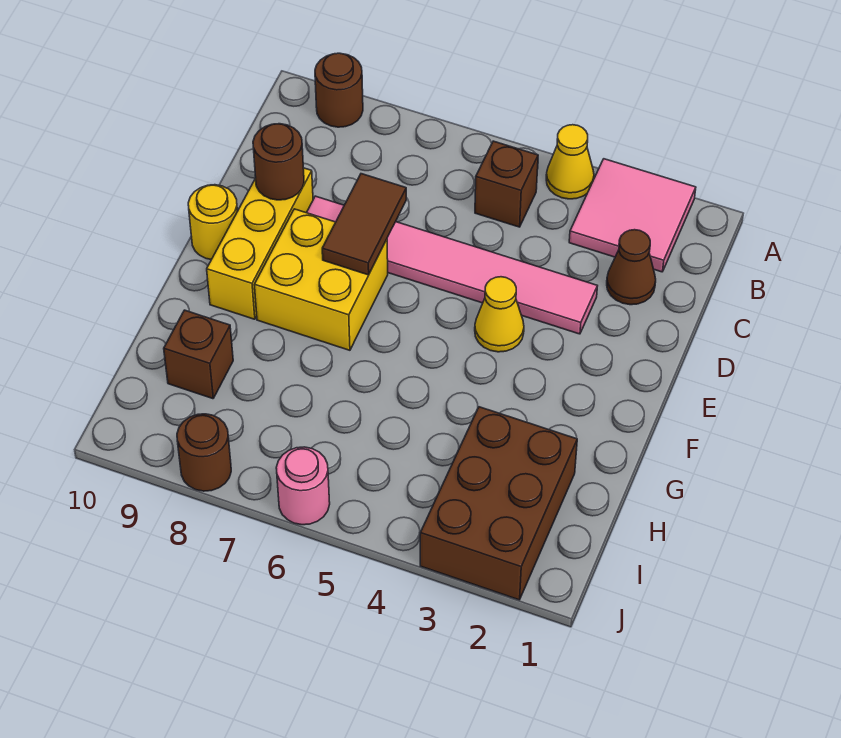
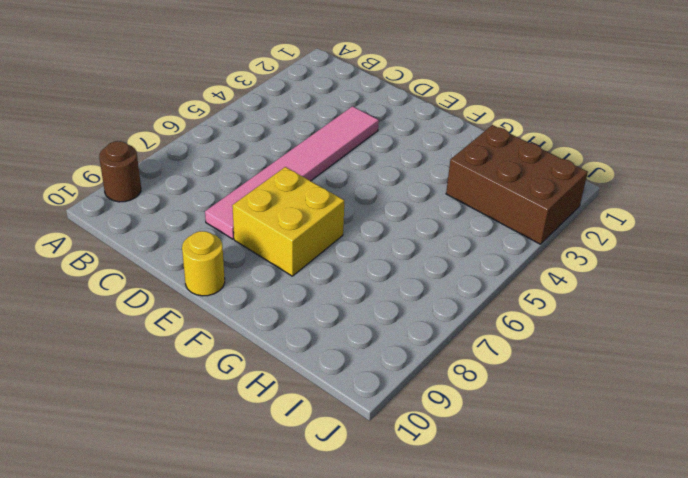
none -> pink tile A2:B3 level 1
none -> yellow cone A4 level 1
none -> brown brick B5 level 1

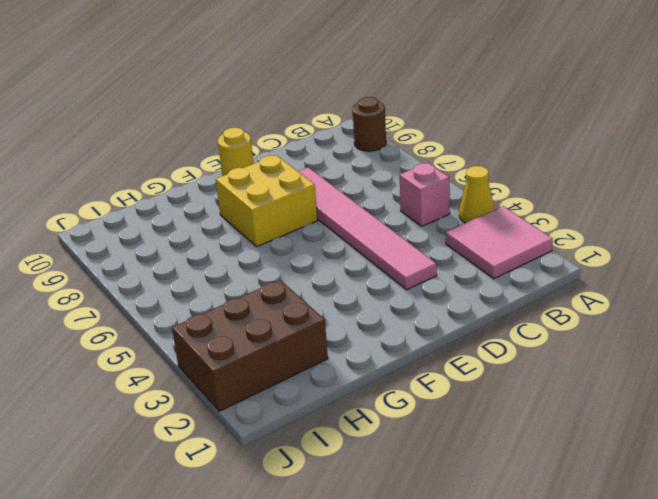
pink brick B5 level 1 -> brown brick B5 level 1
none -> brown cone C2 level 1
none -> yellow brick D9:F9 level 1
none -> yellow cone E4 level 1

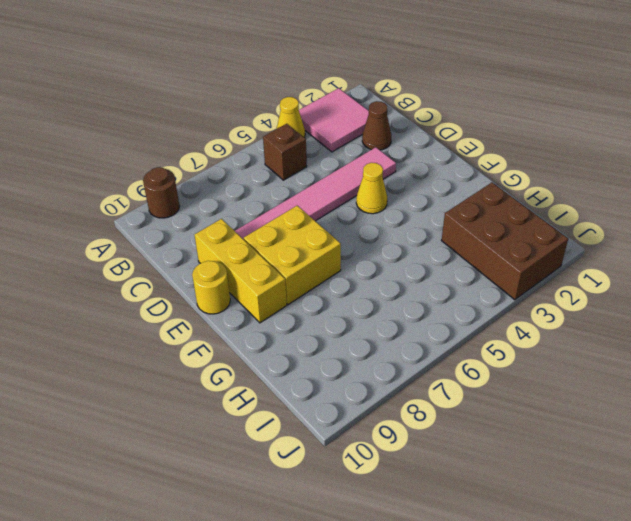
none -> brown brick H9 level 1
none -> pink round brick J6 level 1
none -> brown round brick J8 level 1

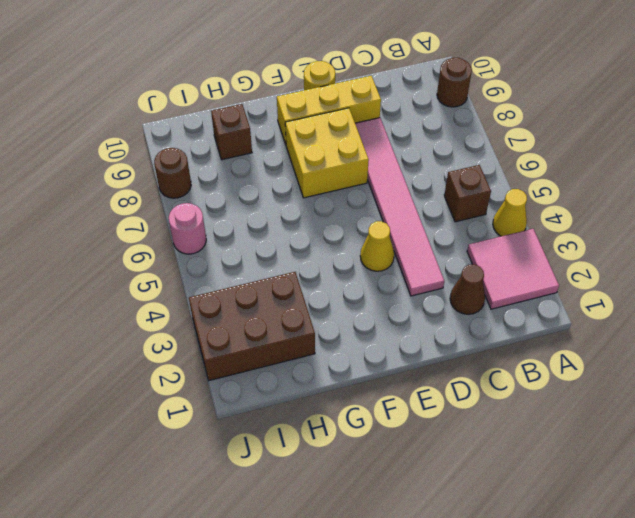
none -> brown tile D7:E7 level 2
none -> brown round brick D9 level 2

